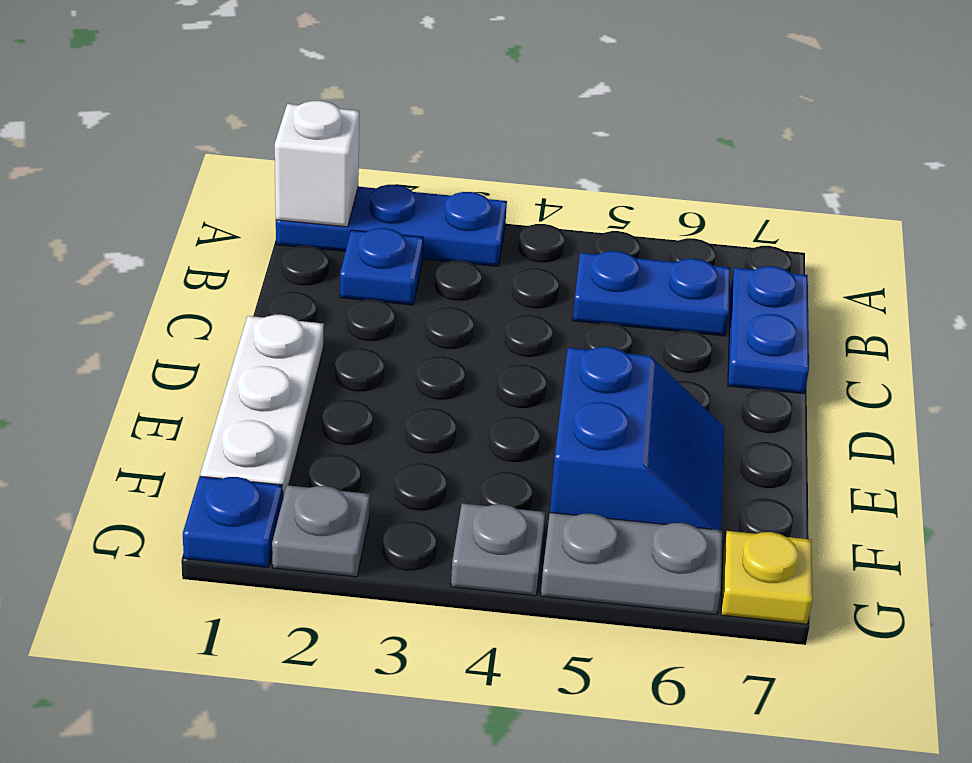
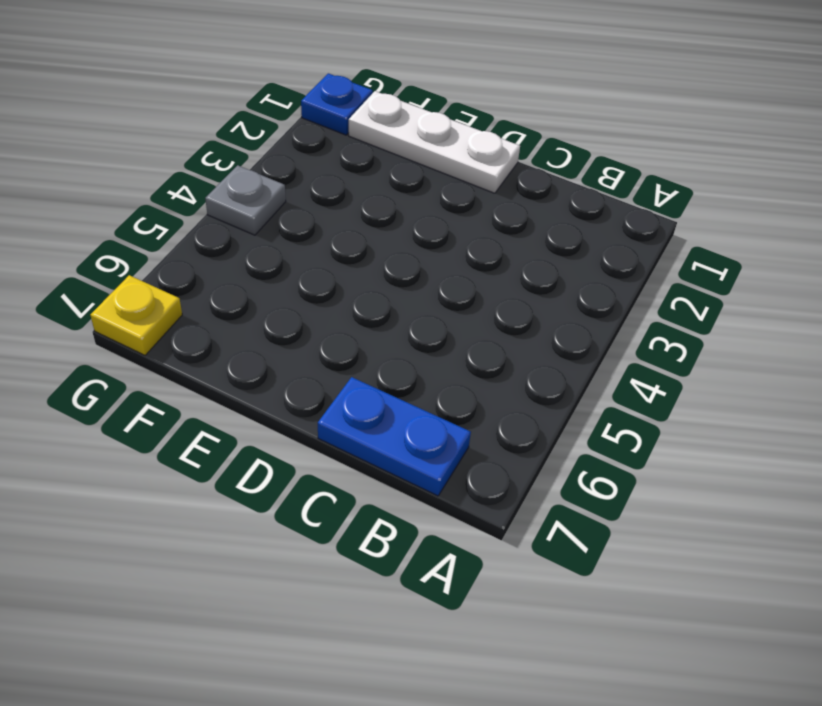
none -> blue plate A1:A3 level 1
none -> blue plate B2 level 1
none -> blue plate B5:B6 level 1

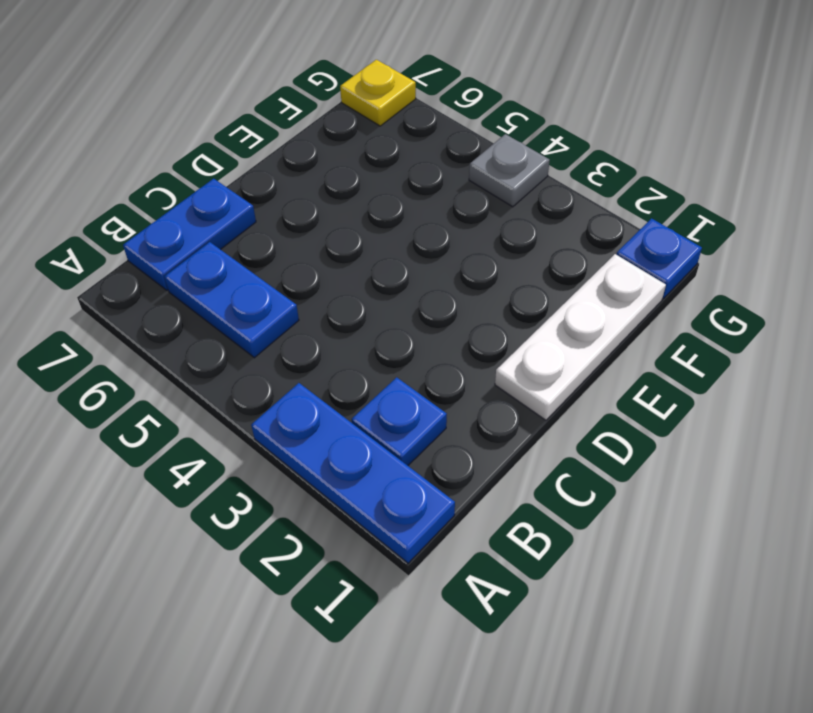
none -> blue slope E5:F6 level 1 top 5
none -> grey plate G2 level 1
none -> grey plate G5:G6 level 1

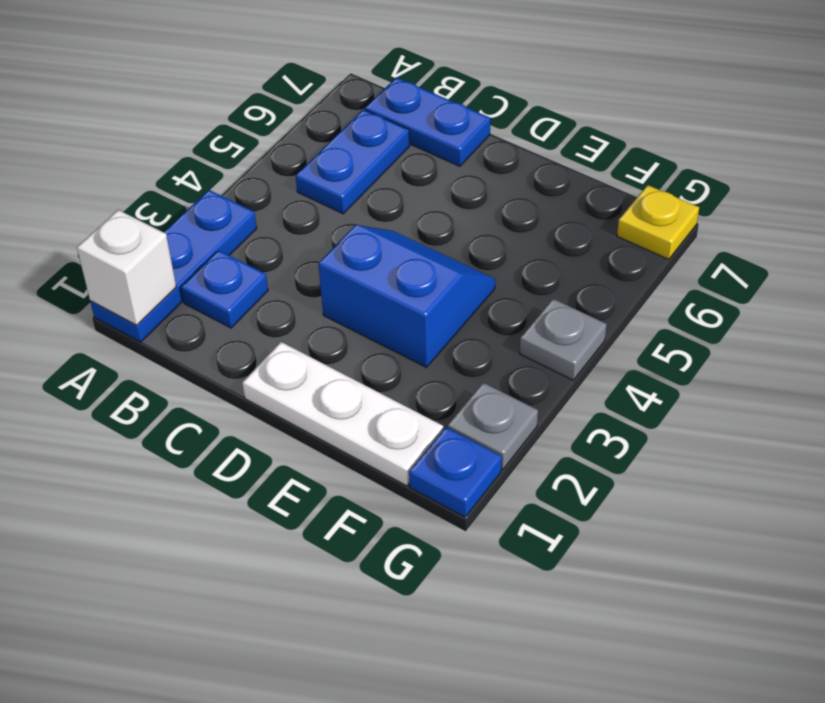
blue slope D3:E4 level 1 top 3 -> blue slope E5:F6 level 1 top 5
none -> grey plate G5:G6 level 1

